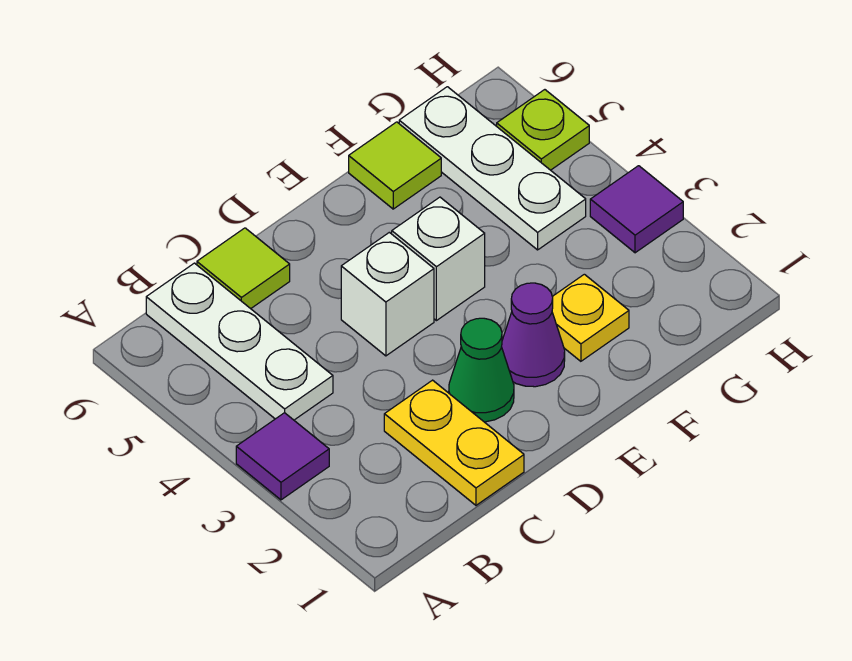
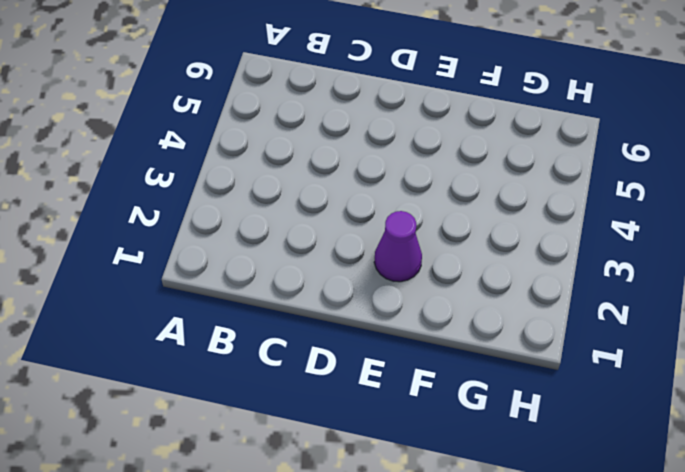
none -> purple tile A3 level 1
none -> white plate B4:B6 level 1
none -> yellow plate C1:C2 level 1

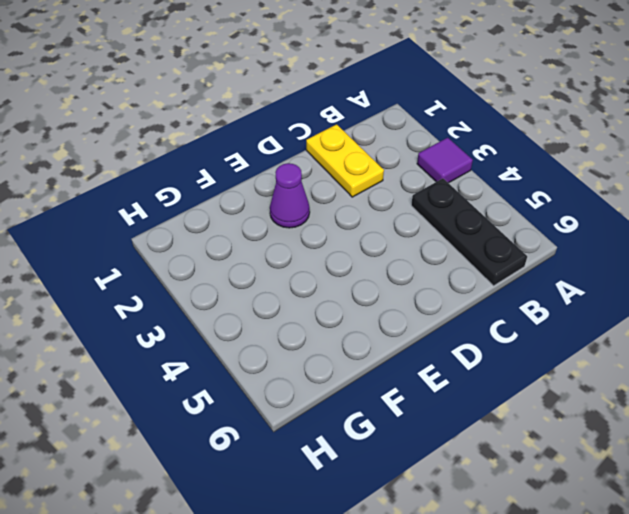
black plate B4:B6 level 1 -> white plate B4:B6 level 1
none -> lime tile C6 level 1
none -> green cone D2 level 1
none -> white brick D4 level 1

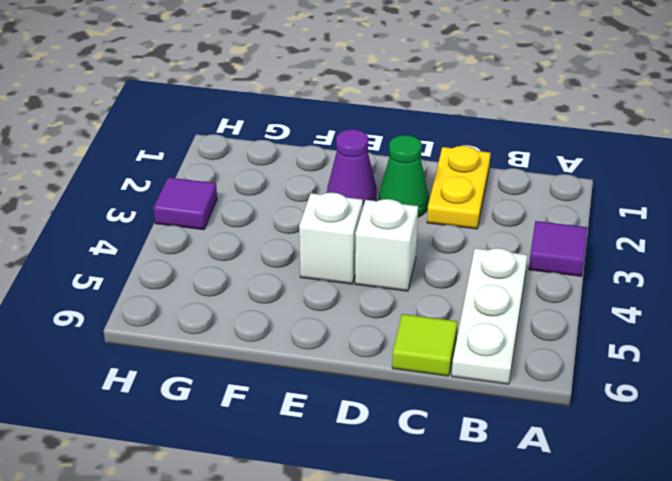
none -> yellow plate F2 level 1
none -> lime tile F6 level 1
none -> white plate G4:G6 level 1

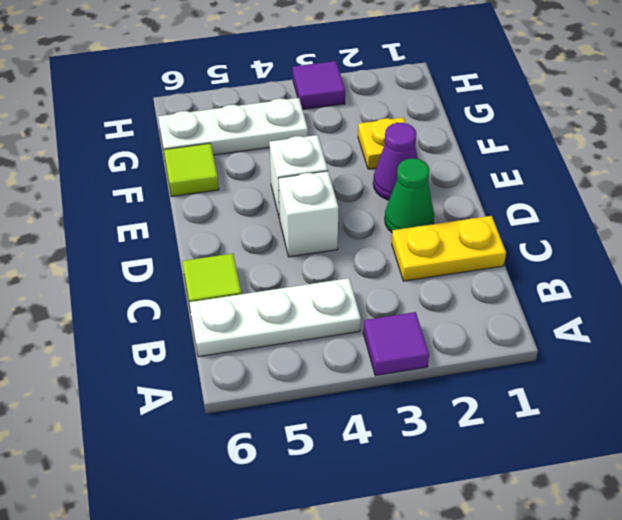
none -> lime plate H5 level 1

